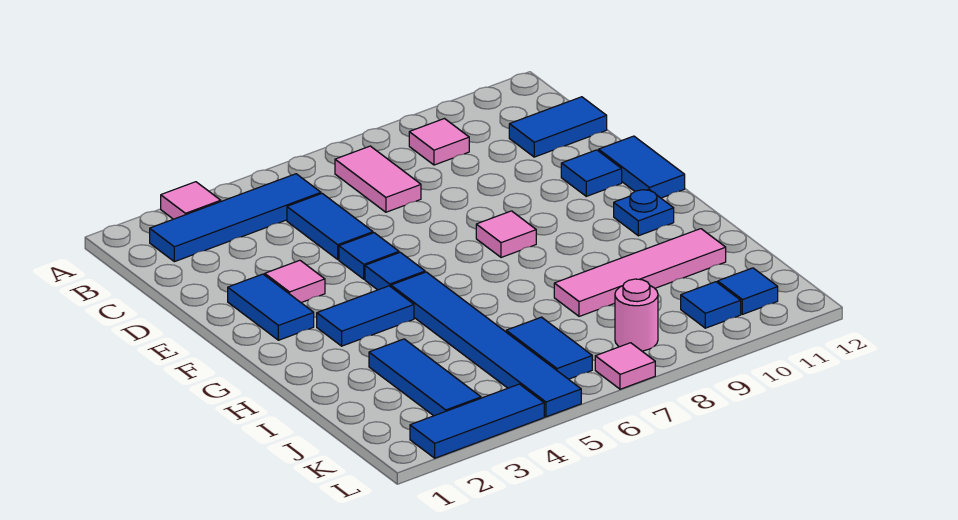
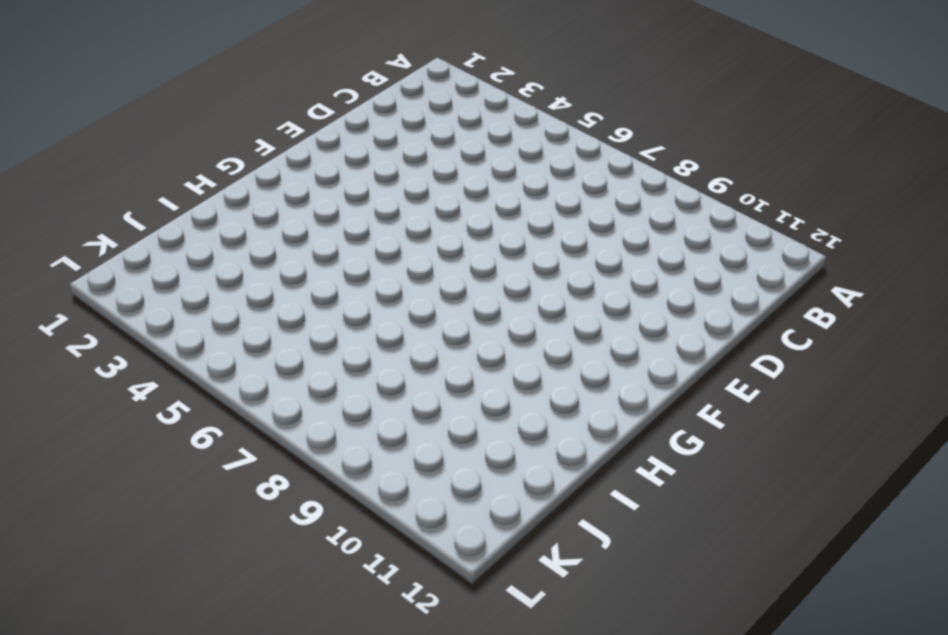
none -> pink tile A3 level 1
none -> blue tile B2:B5 level 1
none -> pink tile B7:C7 level 1

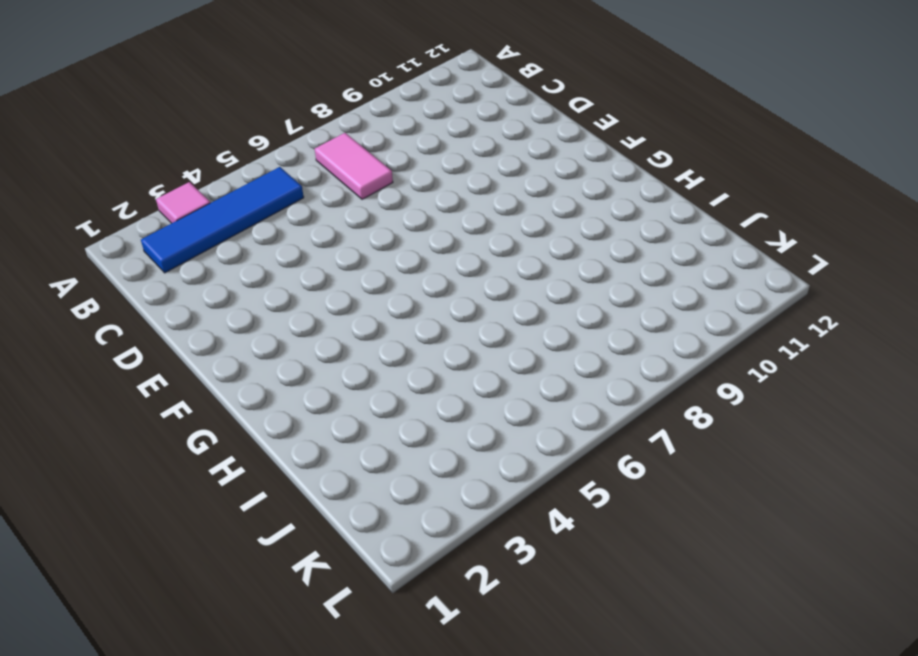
none -> pink tile B9 level 1
none -> blue tile C5:D5 level 1
none -> blue tile C11:C12 level 1

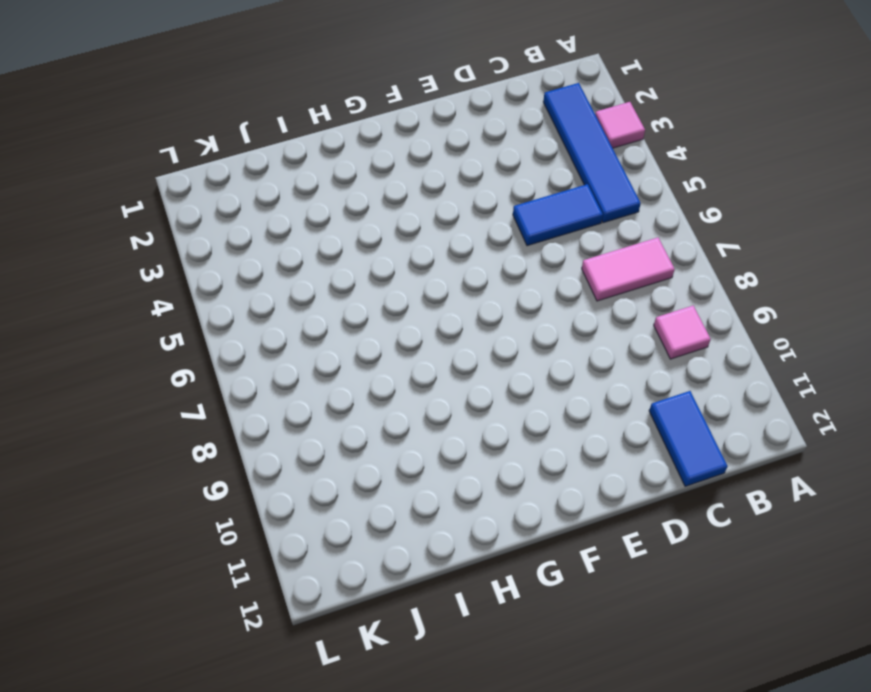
none -> blue tile E2:F2 level 1
none -> pink tile E3 level 1
none -> blue tile E5 level 1

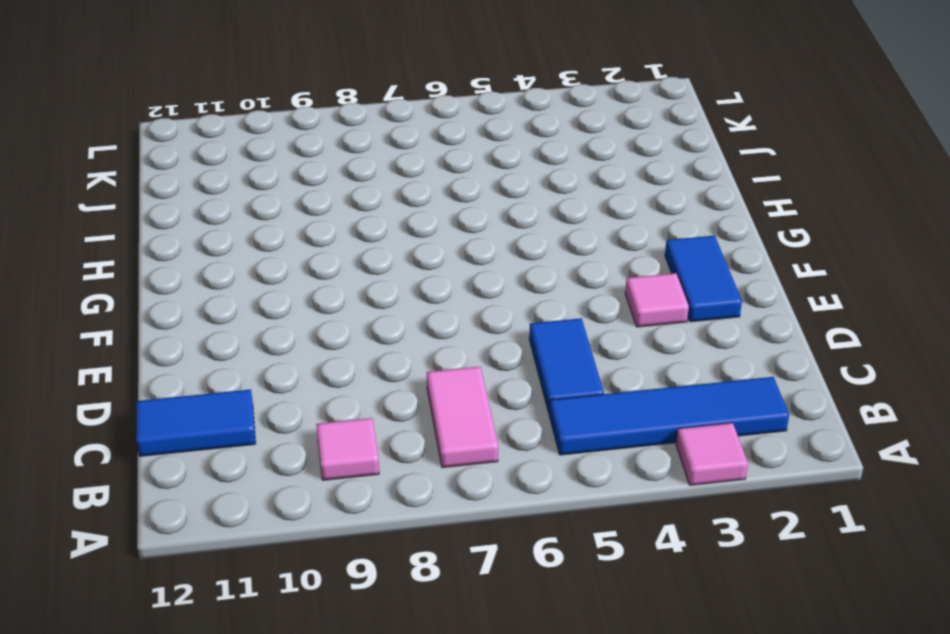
none -> blue tile E5 level 1
none -> blue tile E11 level 1
none -> blue tile E12:F12 level 1

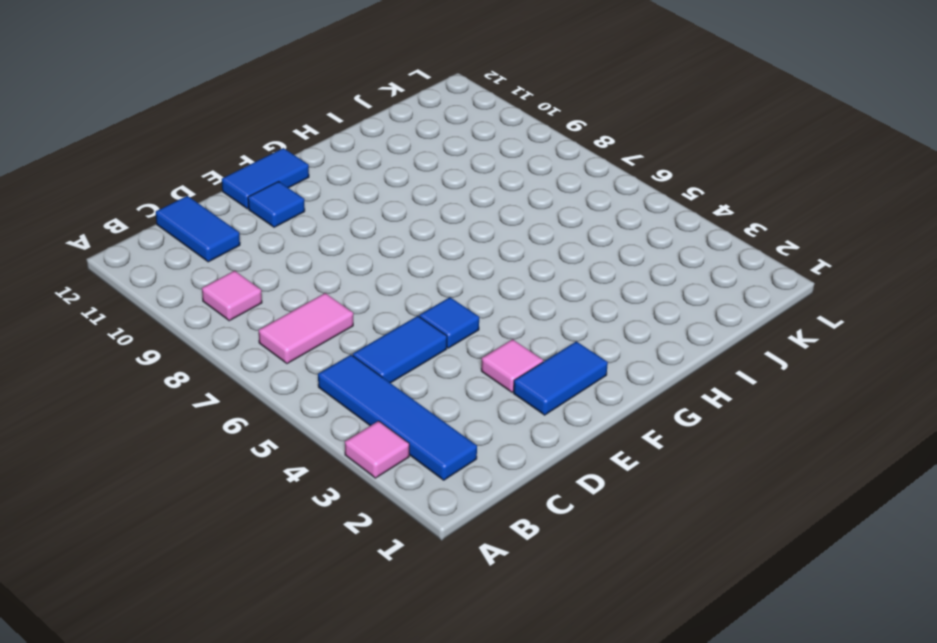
none -> blue tile F5 level 1
none -> pink tile F8 level 1
none -> blue tile G3:G4 level 1

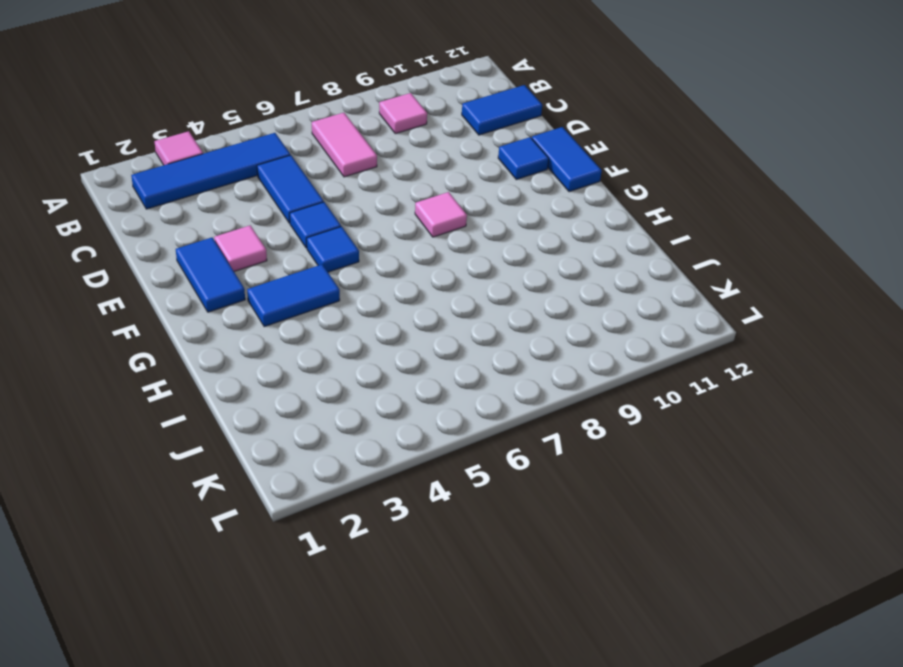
none -> blue tile G5:L5 level 1
none -> blue plate G11 level 1
none -> blue tile I3:K3 level 1

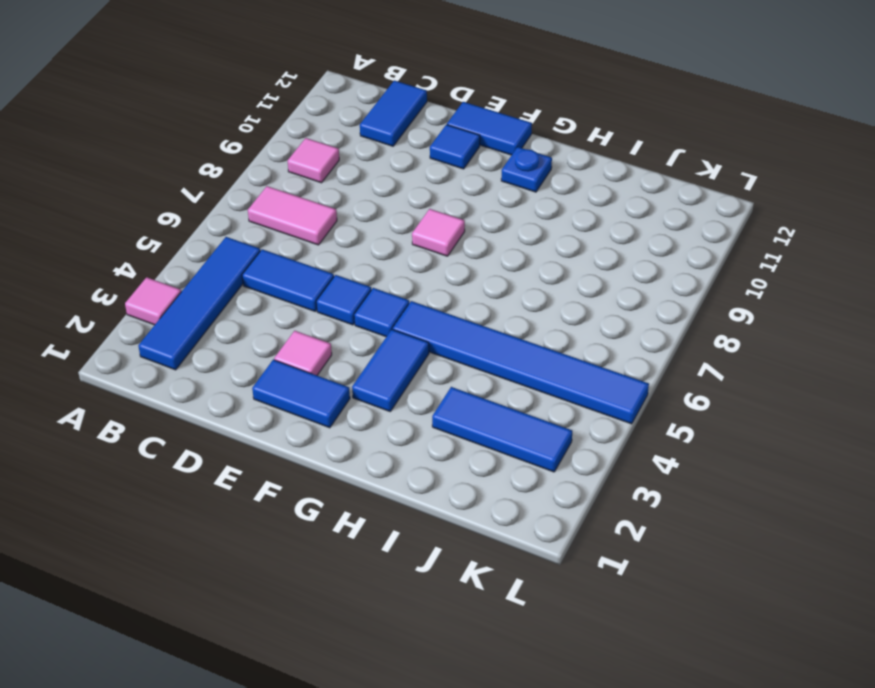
none -> pink tile I8:I11 level 1
none -> blue tile J6:K6 level 1
none -> pink round brick K8 level 1

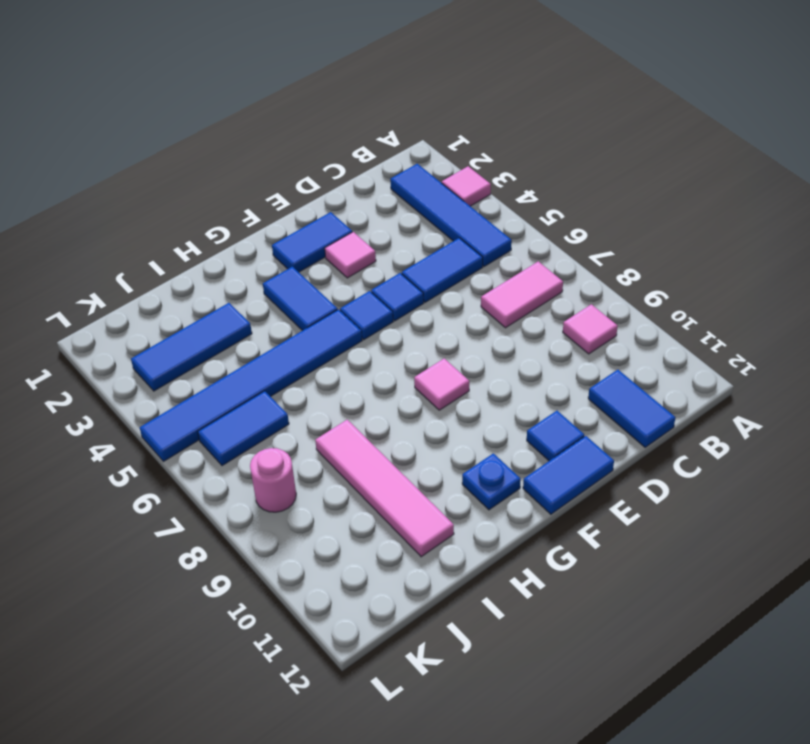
none -> blue tile K10 level 1
none -> blue tile K11 level 1
none -> blue tile L2:L4 level 1

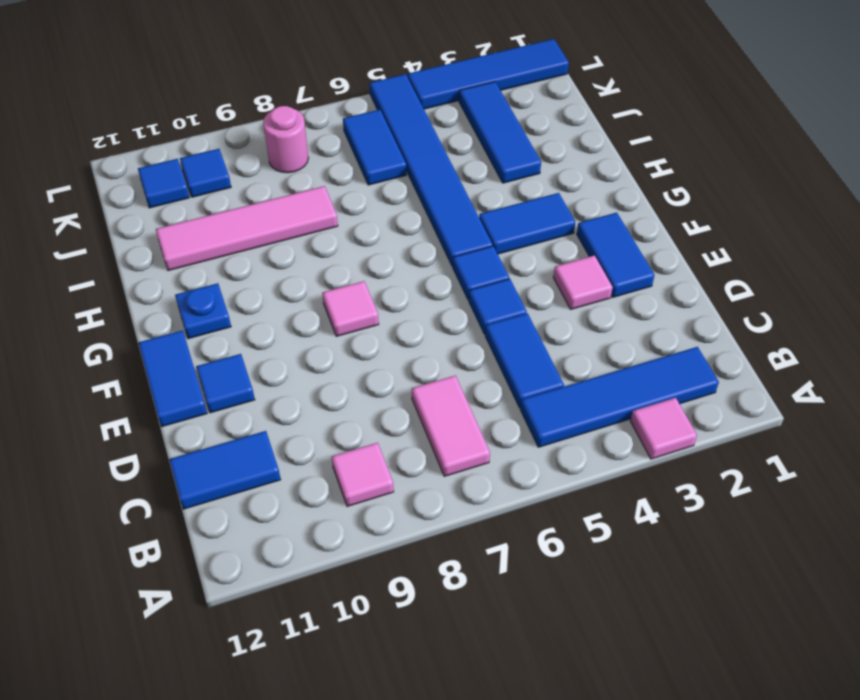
blue tile L1:L4 level 1 -> blue tile L2:L4 level 1
none -> pink tile L7 level 1

